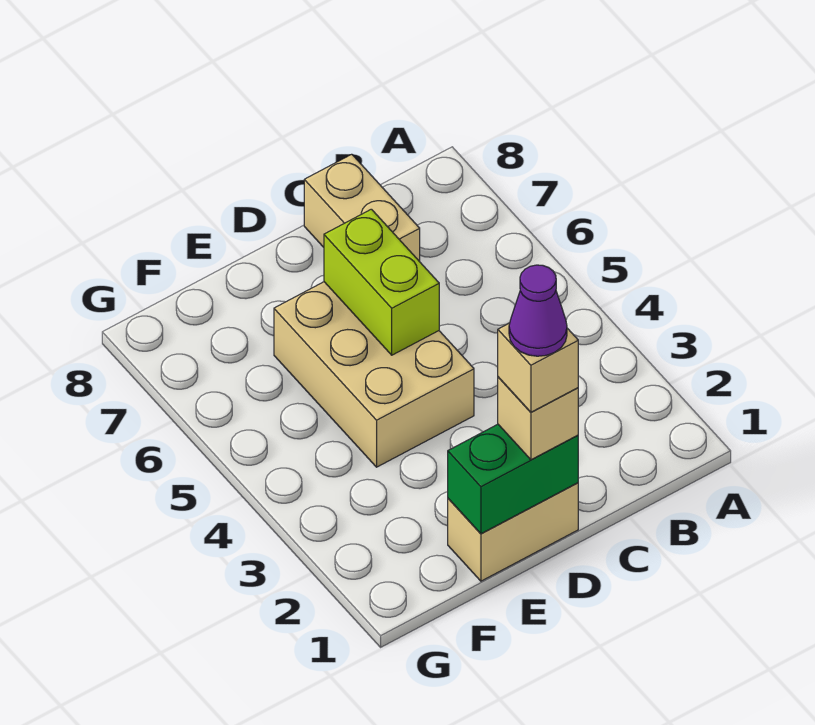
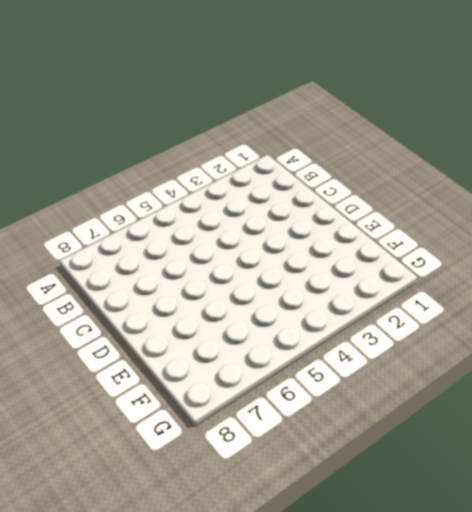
none -> tan brick C7:C8 level 1
none -> tan brick D1:E1 level 1

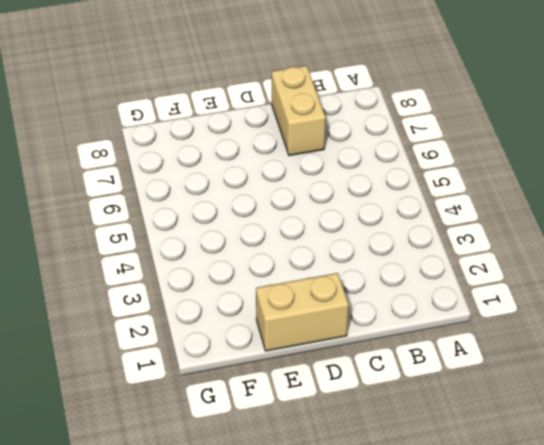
none -> tan brick D4:E6 level 1
none -> green brick D1:E1 level 2

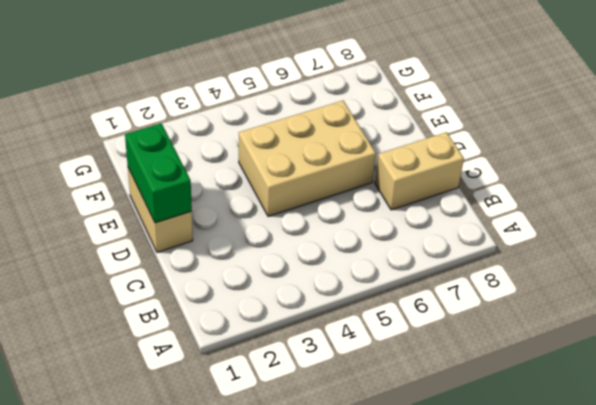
none -> lime brick D5:D6 level 2
none -> tan brick D1 level 3

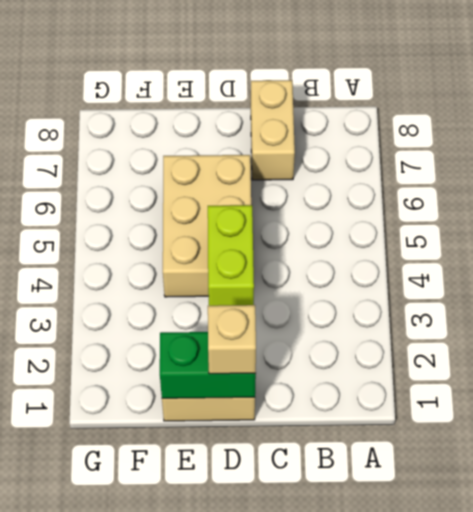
lime brick D3:D4 level 2 -> lime brick D5:D6 level 2
none -> tan brick D1 level 4
none -> purple cone D1 level 5

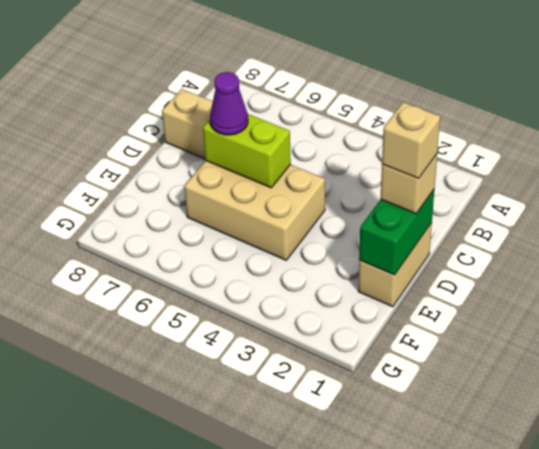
purple cone D6 level 3 -> purple cone D1 level 5

